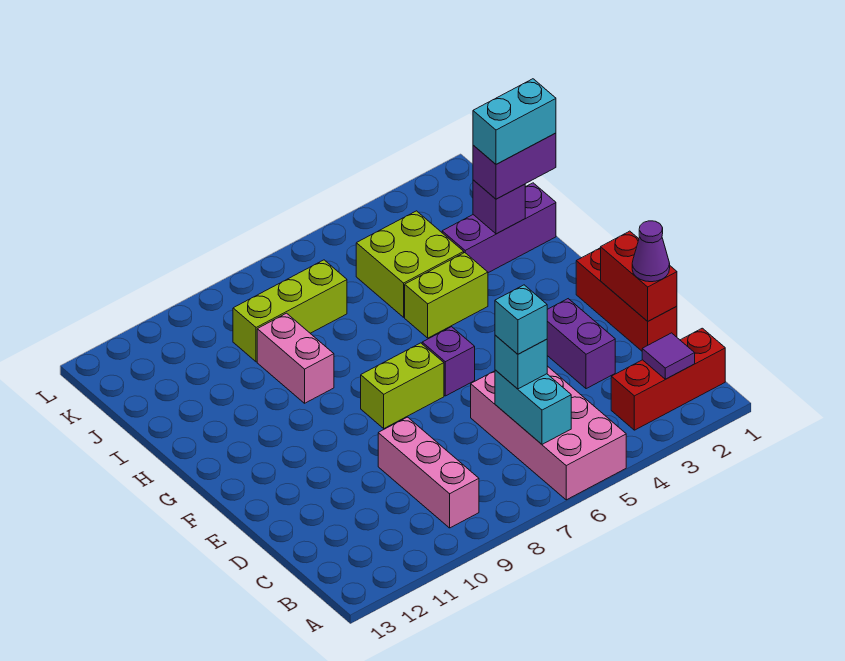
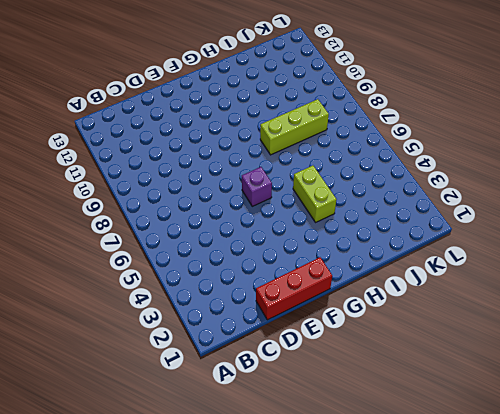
lime brick H8:J8 level 1 -> lime brick J7:J9 level 1
none -> pink brick A5:D6 level 1
none -> red brick B1:B3 level 1
none -> pink brick B9:D9 level 1

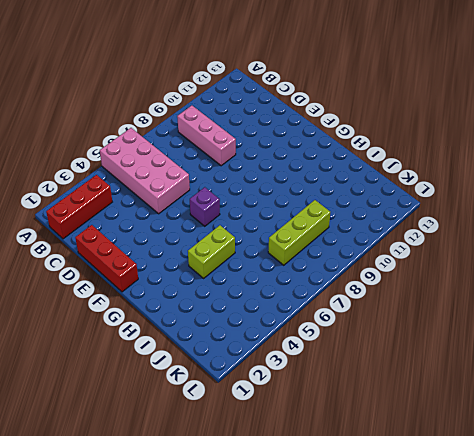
none -> purple brick D3:E3 level 1
none -> lime brick F7:F8 level 1
none -> pink brick H9:I9 level 1

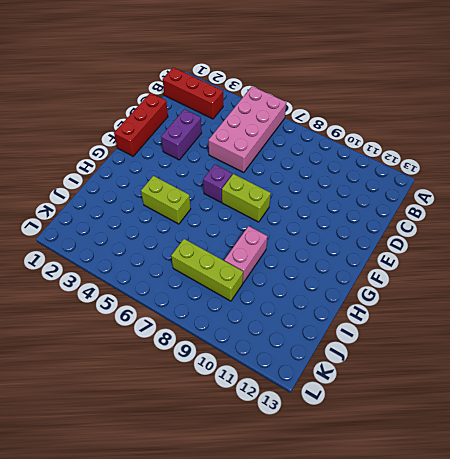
none -> pink brick B9:D9 level 1
none -> purple brick I1:I3 level 1
none -> lime brick I4:J5 level 1

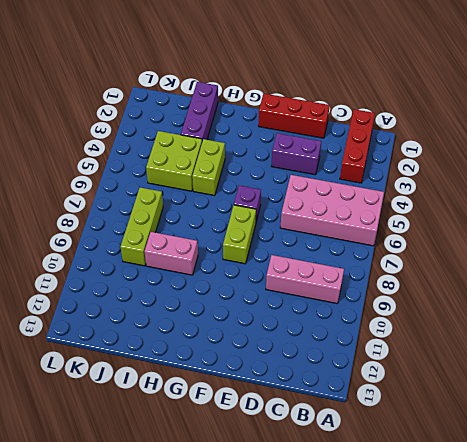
none -> purple tile B2 level 2
none -> cyan brick B6:C6 level 2
none -> red brick D1:E1 level 2

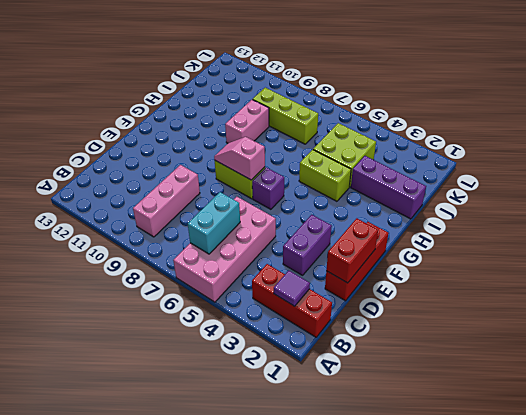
pink slope F7:F8 level 2 top 7 -> none
none -> purple brick I2 level 2
none -> cyan brick C6 level 3
none -> purple cone D1 level 3

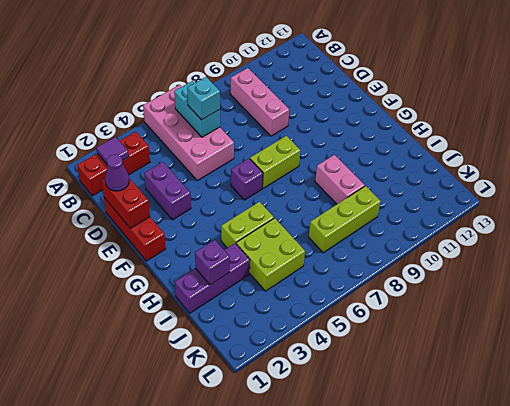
none -> purple brick I1:I2 level 3
none -> cyan brick C6 level 4
none -> cyan brick I1:I2 level 4

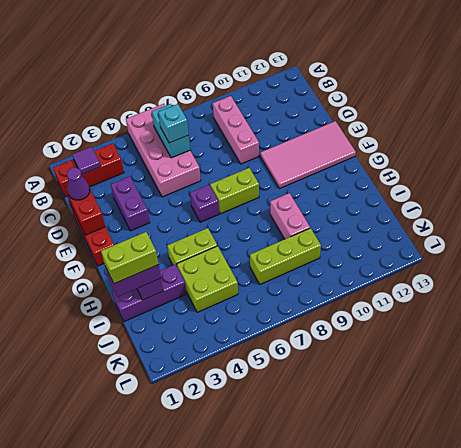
pink tile E10:F13 level 1 -> none
lime brick I1:I2 level 4 -> cyan brick I1:I2 level 4
none -> cyan brick C6 level 4

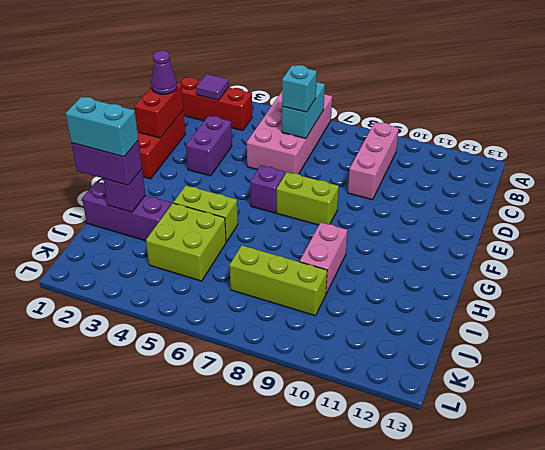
none -> cyan brick C6 level 4

